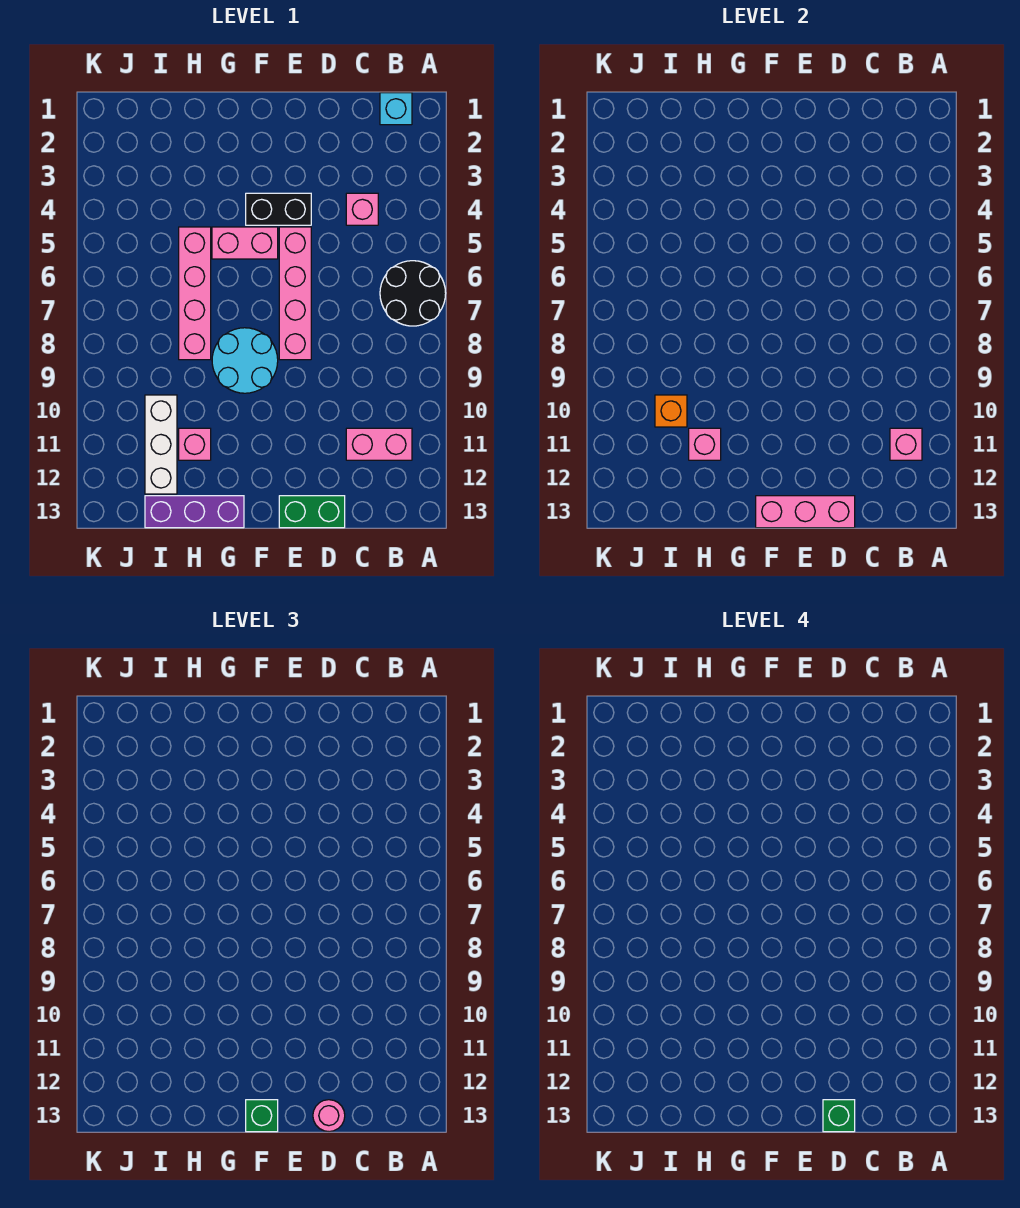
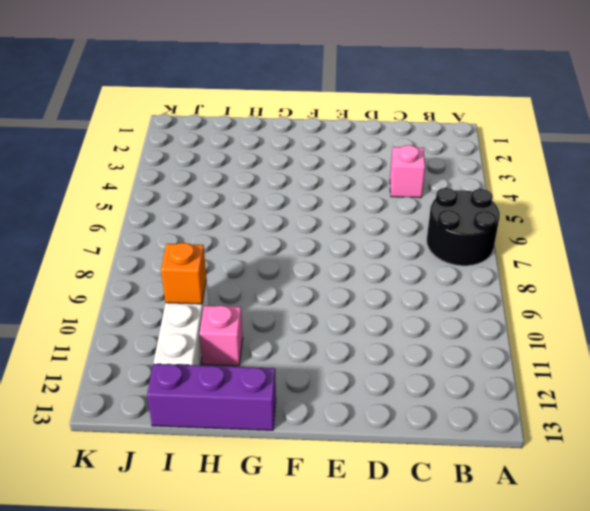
none -> cyan brick B1 level 1
none -> pink brick B11:C11 level 1
none -> green brick D13:E13 level 1

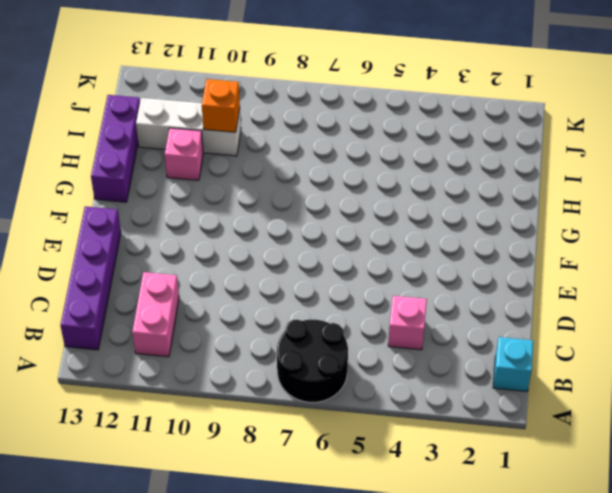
purple brick B13:E13 level 1 -> green brick D13:E13 level 1
none -> black brick E4:F4 level 1
none -> pink brick E5:E8 level 1
none -> pink brick F5:G5 level 1

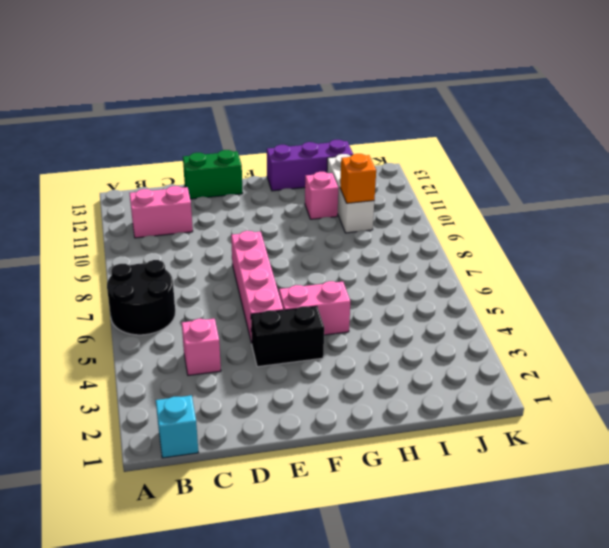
none -> cyan round brick F8:G9 level 1
none -> pink brick H5:H8 level 1
none -> pink brick B11 level 2

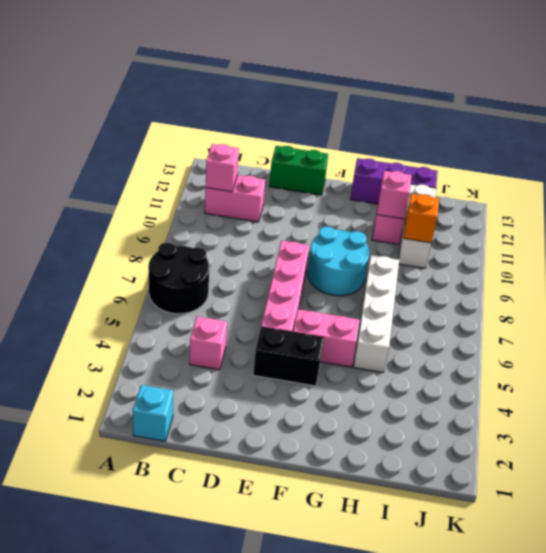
white brick H5:H8 level 1 -> pink brick H5:H8 level 1
none -> pink brick D13:F13 level 2
none -> pink round brick D13 level 3
none -> green brick F13 level 3

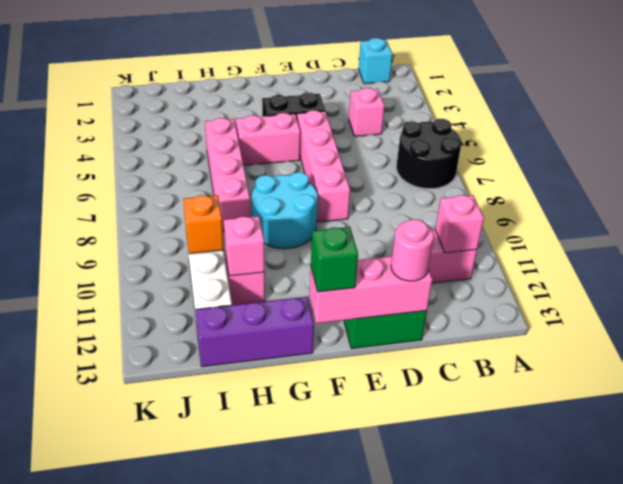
none -> green brick D13 level 4

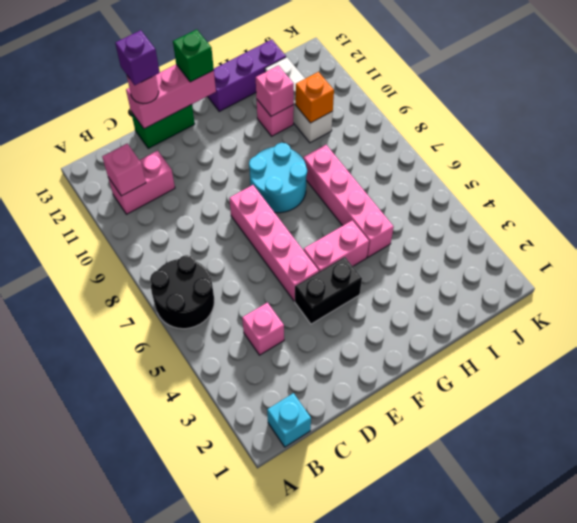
purple brick D13 level 4 -> green brick D13 level 4

